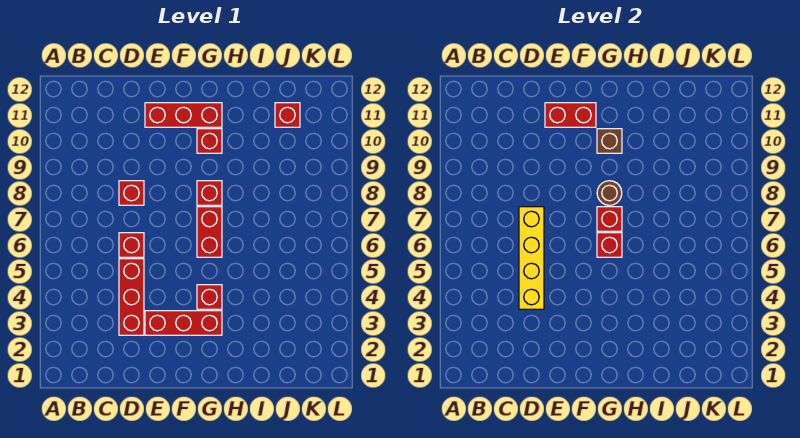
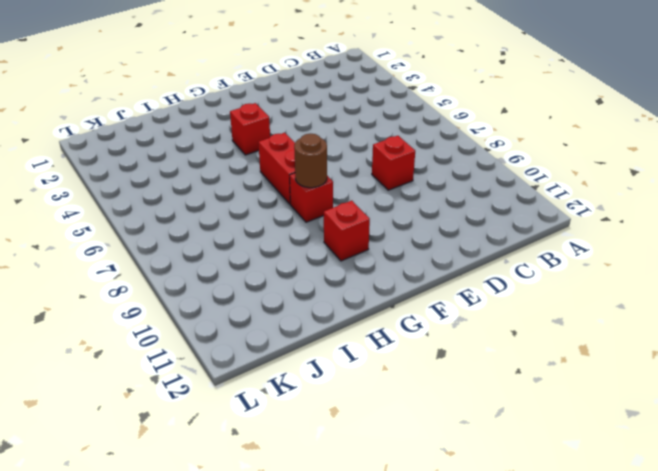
none -> red brick D3:D5 level 1
none -> red brick D6 level 1
none -> red brick E3:G3 level 1

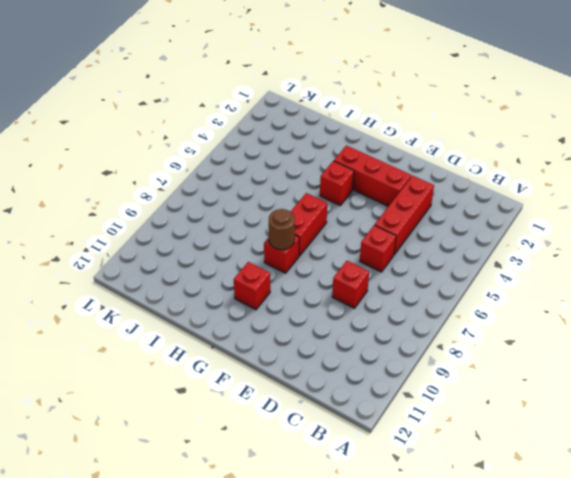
none -> red brick E11:G11 level 1
none -> red brick J11 level 1
none -> yellow brick D4:D7 level 2

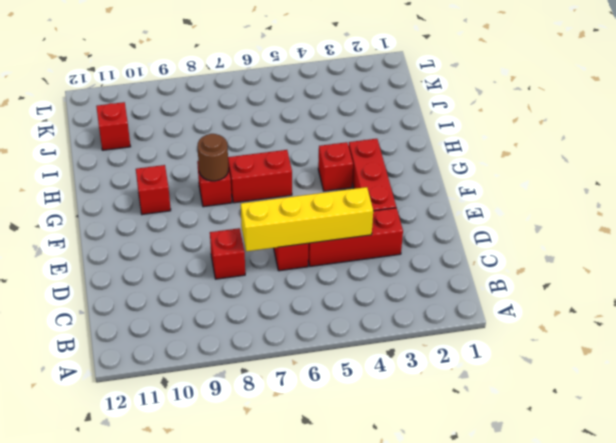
none -> red brick E11:G11 level 1
none -> red brick E11:F11 level 2
none -> red brick G6 level 2

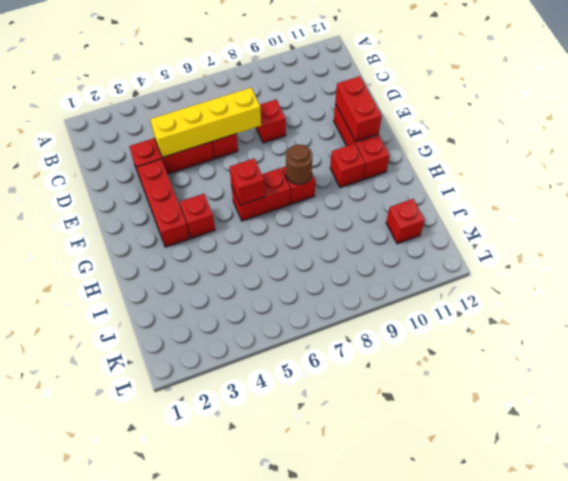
none -> red brick G7 level 2
none -> brown brick G10 level 2

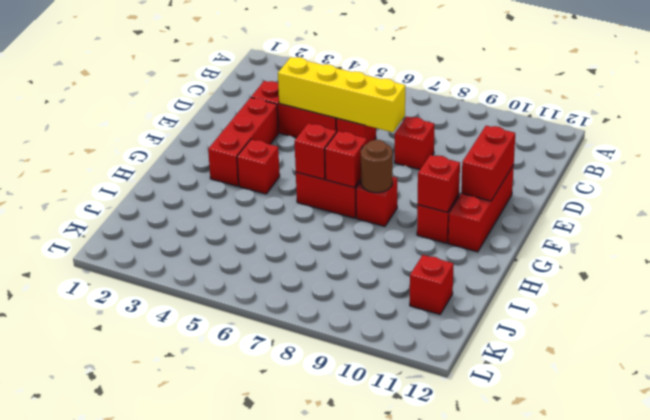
red brick G10 level 2 -> brown brick G10 level 2

